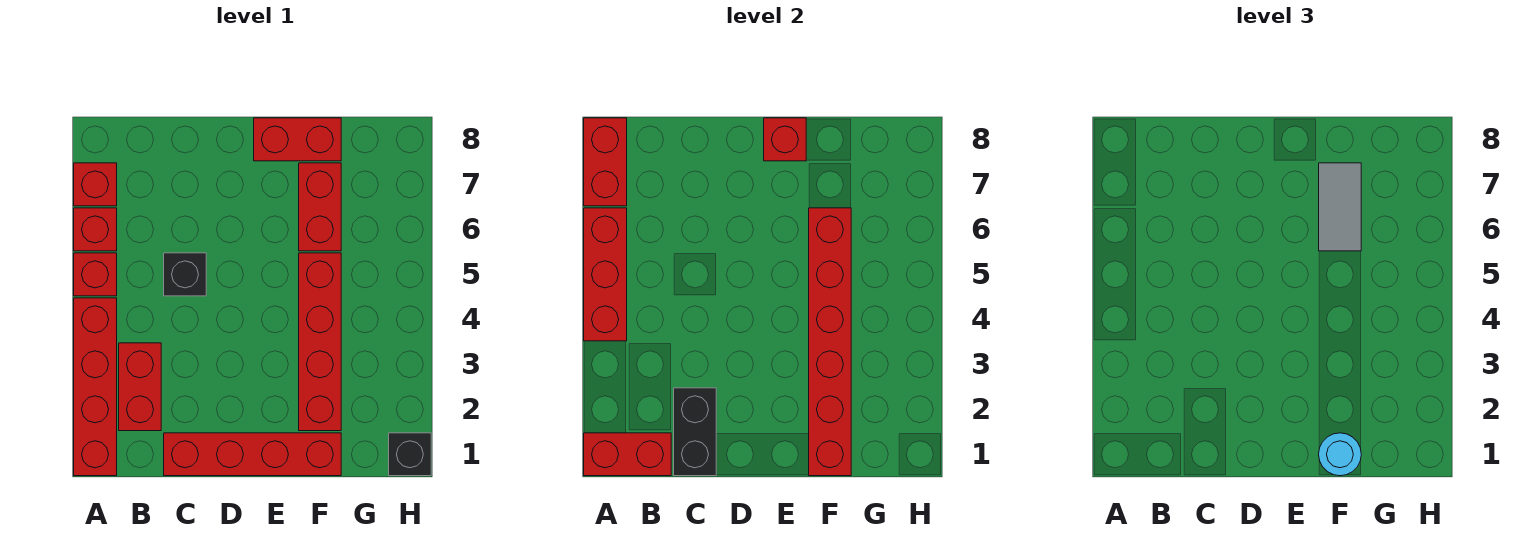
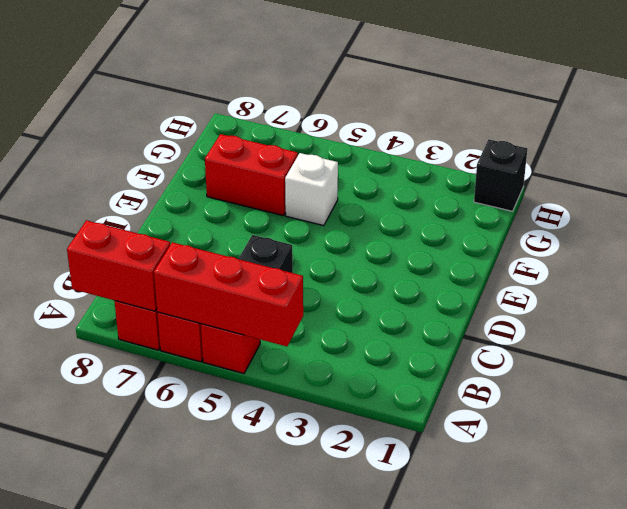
white brick F5 level 1 -> red brick F2:F5 level 1
none -> red brick A1:A4 level 1
none -> red brick B2:B3 level 1
none -> red brick C1:F1 level 1

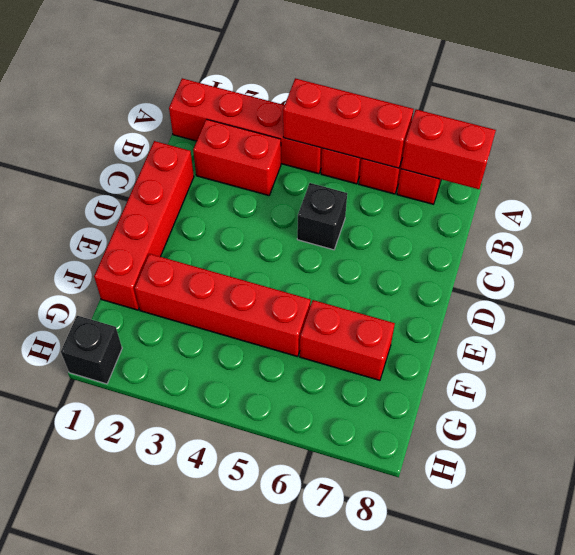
none -> red brick E8:F8 level 1
none -> red brick A1:B1 level 2
none -> black brick C1:C2 level 2

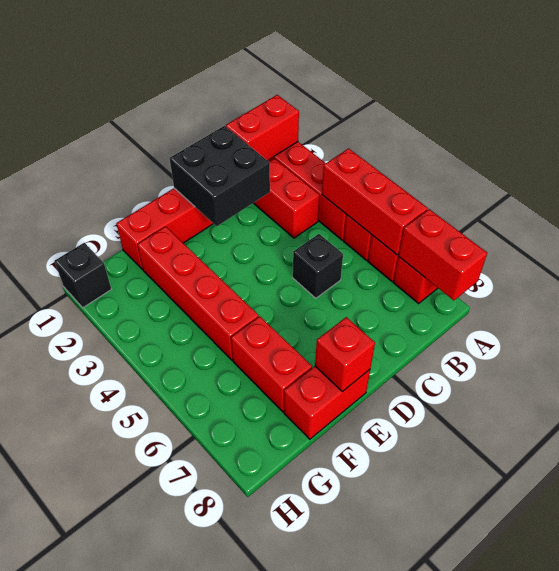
black brick C1:D2 level 2 -> black brick C1:C2 level 2
none -> red brick F1:F6 level 2
none -> cyan round brick F1 level 3
none -> grey tile F6:F7 level 3

